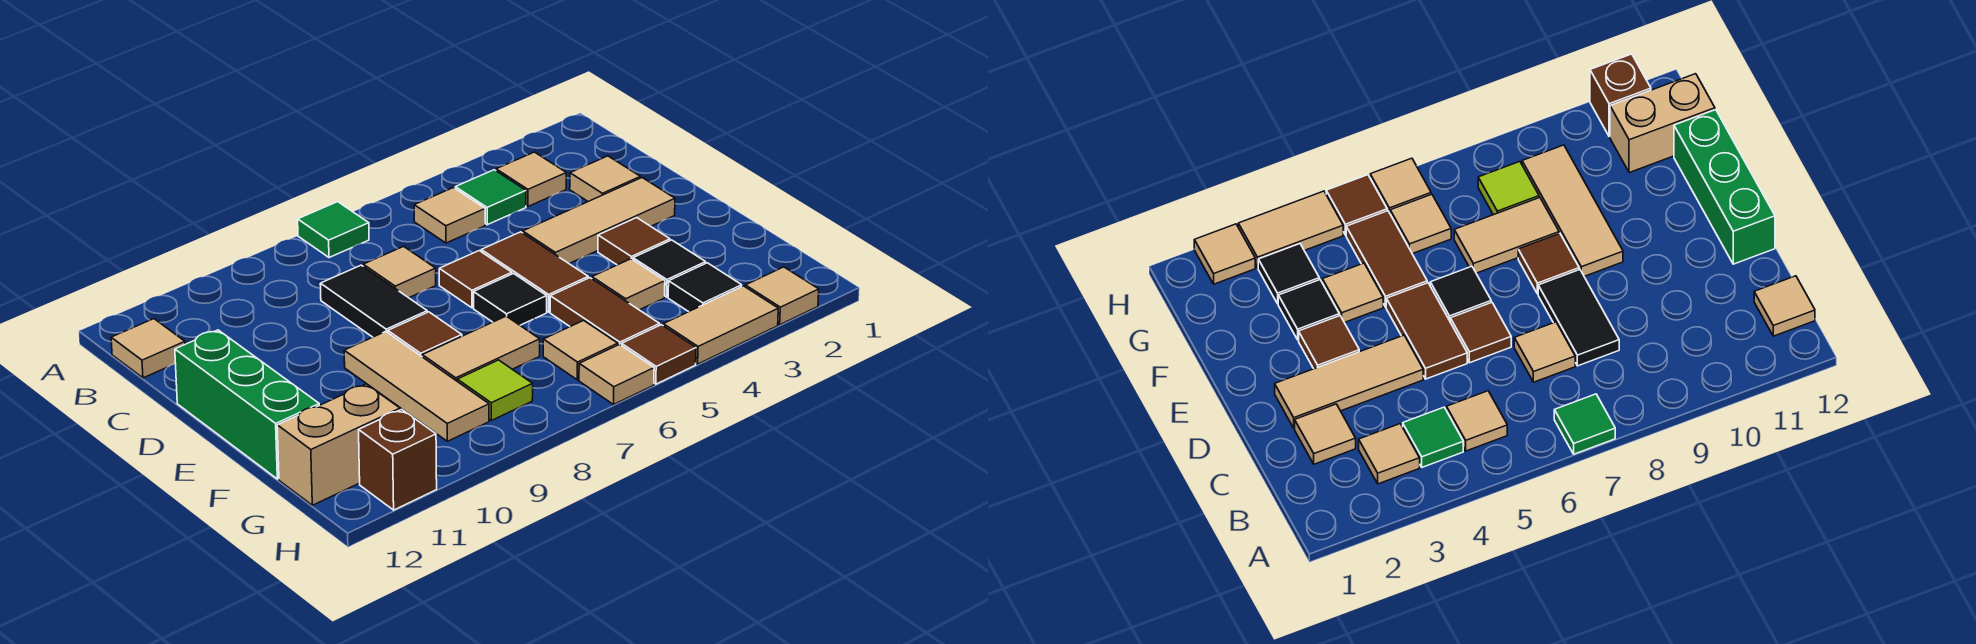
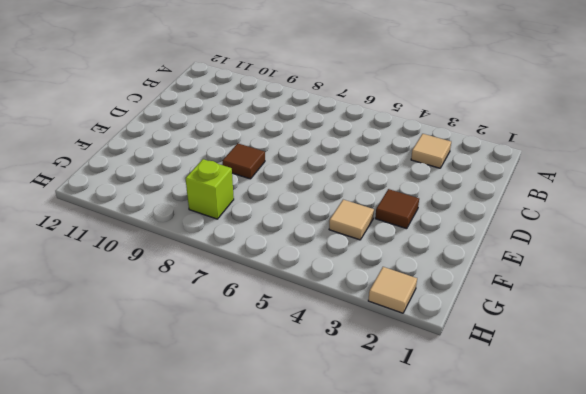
lime brick G8 level 1 -> lime tile G8 level 1
none -> green tile A7 level 1
none -> green tile B4 level 1
none -> tan tile B5 level 1

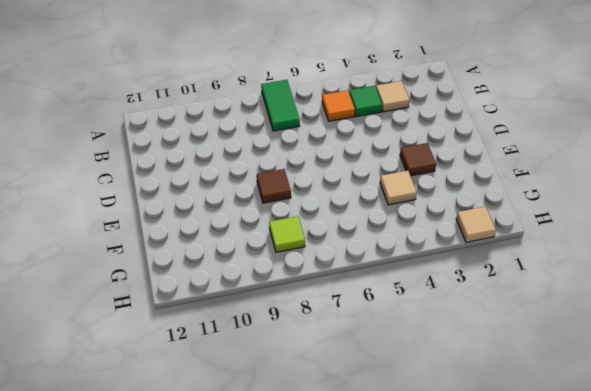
green tile A7:B7 level 1 -> green tile A7 level 1
orange tile B5 level 1 -> tan tile B5 level 1
none -> tan tile B12 level 1
none -> tan tile C2 level 1
none -> tan tile C7 level 1

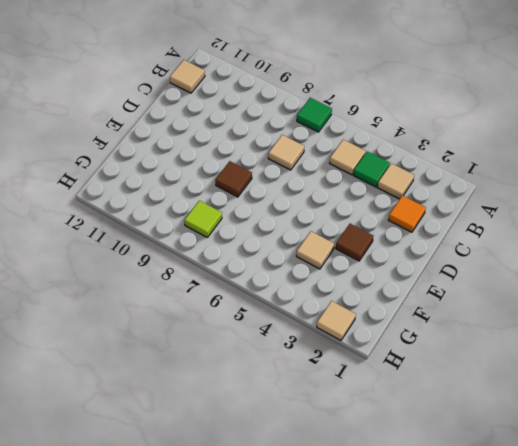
orange tile C2 level 1 -> tan tile C2 level 1
none -> black tile C8:D8 level 1
none -> tan tile D2:D4 level 1
none -> brown tile D5:E5 level 1

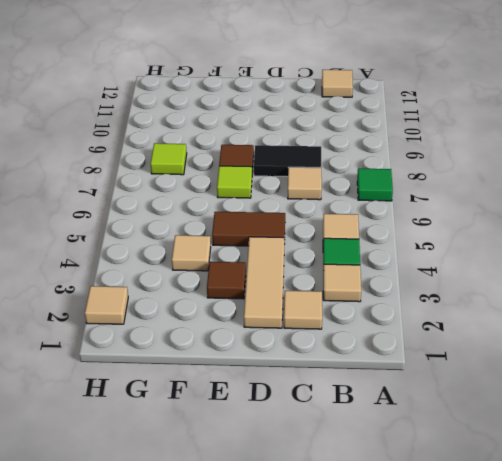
lime tile E7 level 1 -> none
none -> brown tile D6 level 1
none -> green brick D12:F12 level 1
none -> black tile E6 level 1

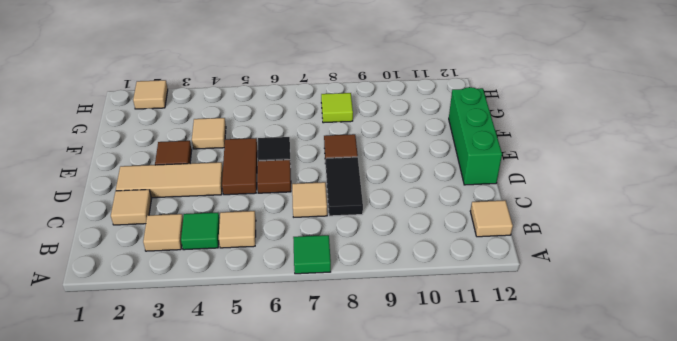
none -> tan tile E9:G9 level 1
none -> black tile F3 level 1
none -> brown tile F5:G5 level 1

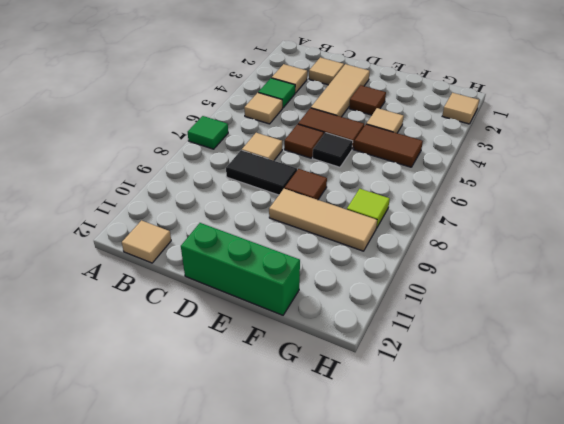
none -> black tile F3 level 1
none -> tan tile F7:F8 level 1
none -> black tile G3 level 1

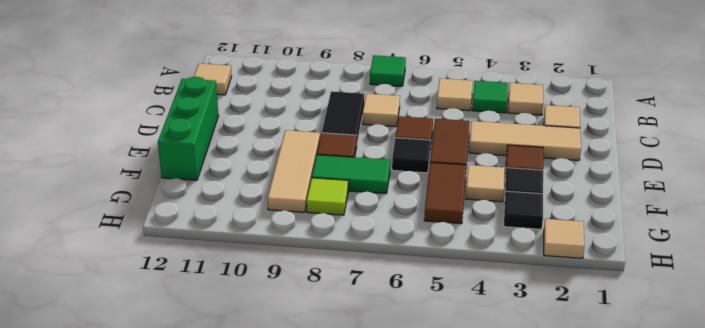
green tile F7:F8 level 1 -> tan tile F7:F8 level 1
none -> tan tile G6 level 1
none -> tan brick G11:G12 level 1
none -> tan tile H3:H4 level 1

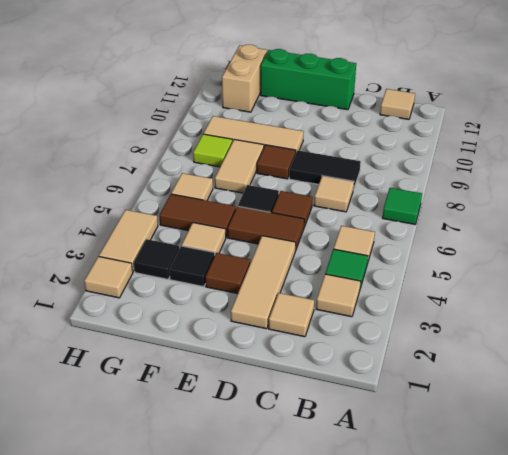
none -> brown tile H5 level 1
none -> tan tile H6 level 1
none -> brown brick H11 level 1

